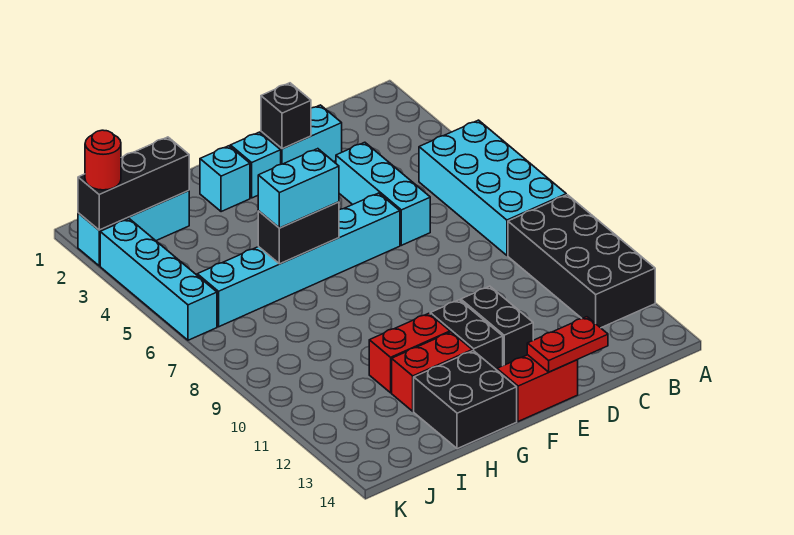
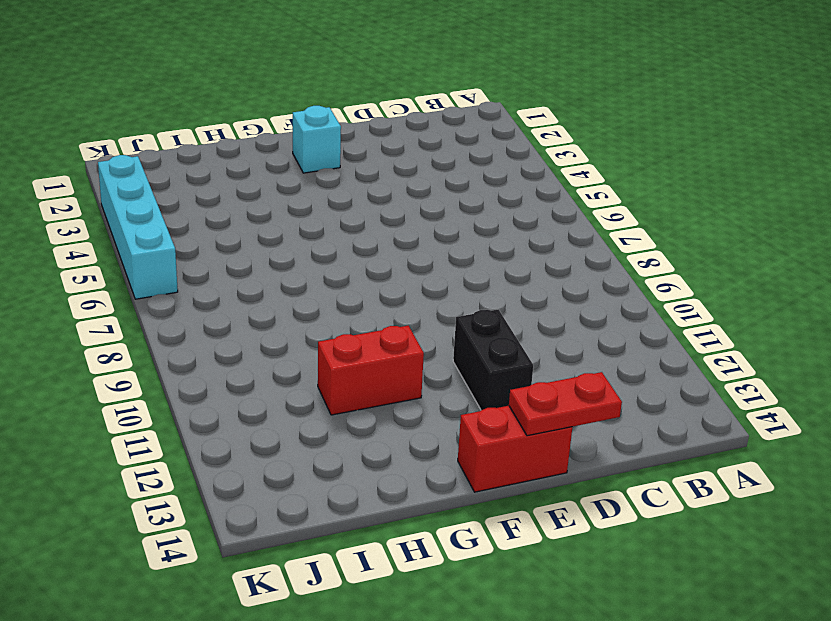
none -> cyan brick A5:B8 level 1
none -> black brick A9:B12 level 1
none -> cyan brick D2:E2 level 1

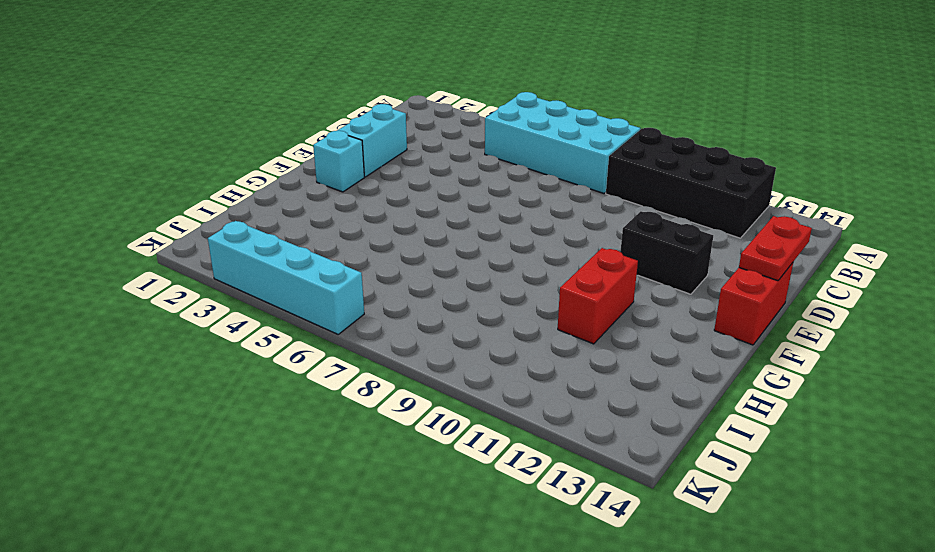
none -> cyan brick D4:D6 level 1
none -> cyan brick E6:J6 level 1
none -> black brick F11:F12 level 1

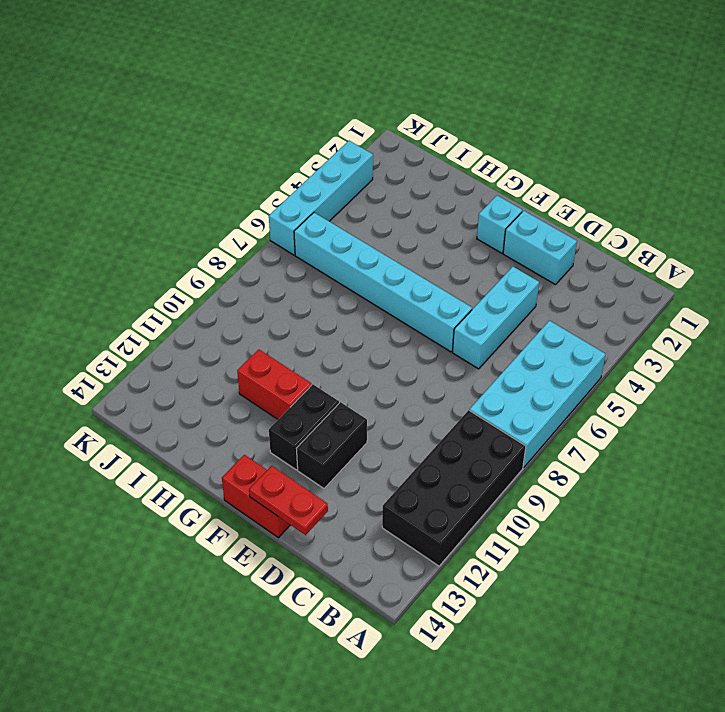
none -> cyan brick G2 level 1
none -> red brick G12:H12 level 1
none -> black brick G13:H14 level 1

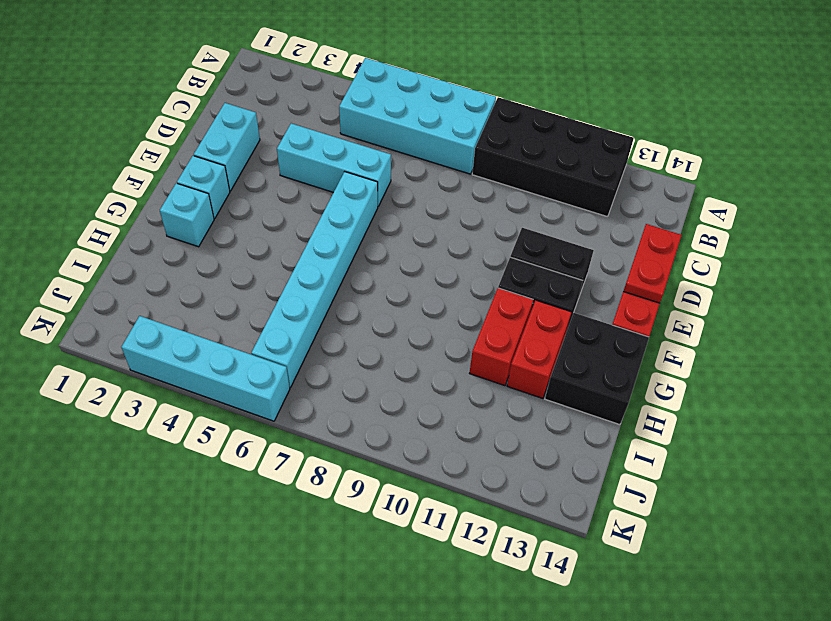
none -> cyan brick I2:K2 level 1
none -> black brick E2 level 2
none -> black brick G6:H6 level 2

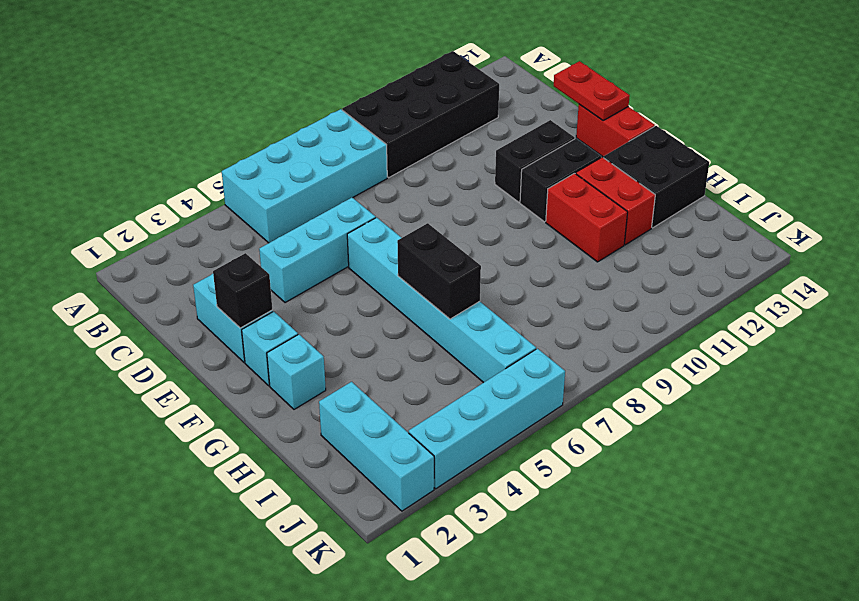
none -> black brick I2:K2 level 2
none -> cyan brick G6:H6 level 3
none -> red round brick K2 level 3

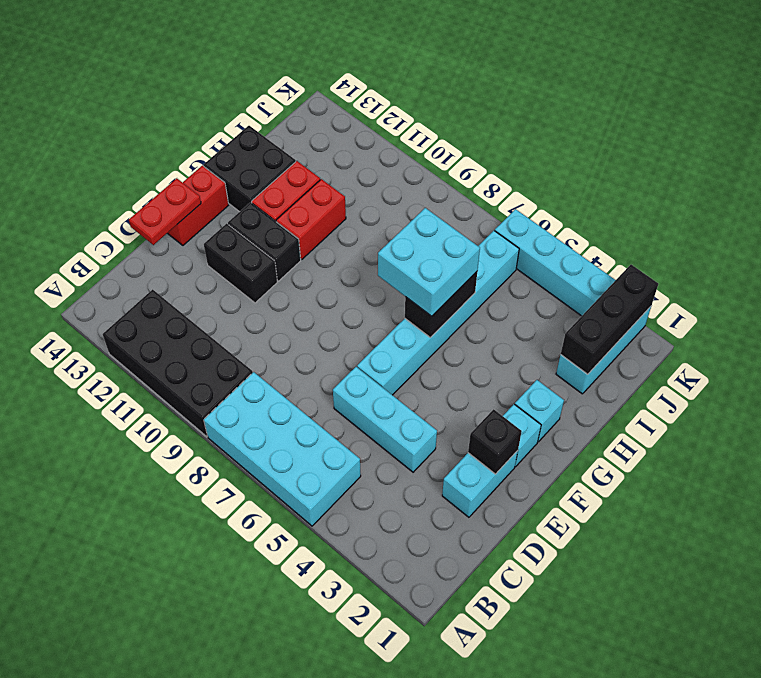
cyan brick G6:H7 level 3 -> cyan brick G6:H6 level 3
none -> red round brick K2 level 3

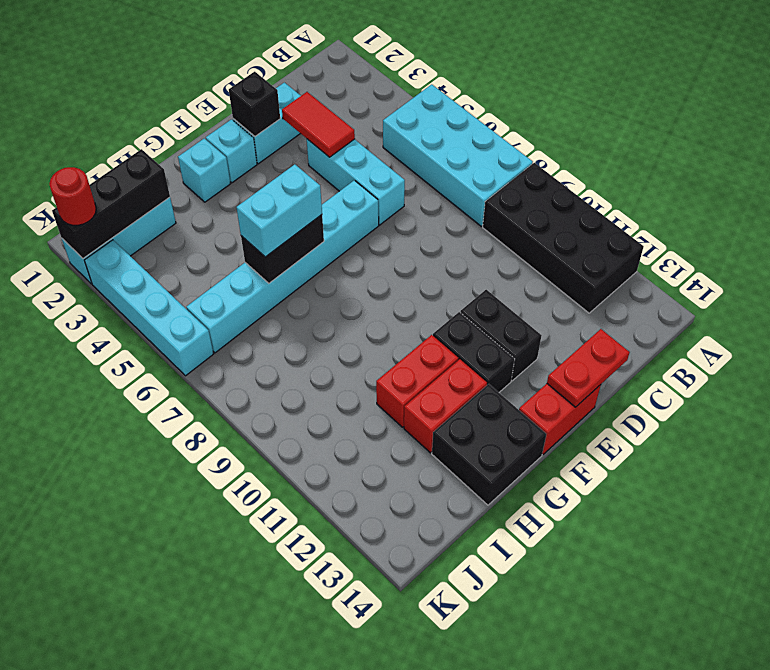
red tile D3:D4 level 2 -> none

